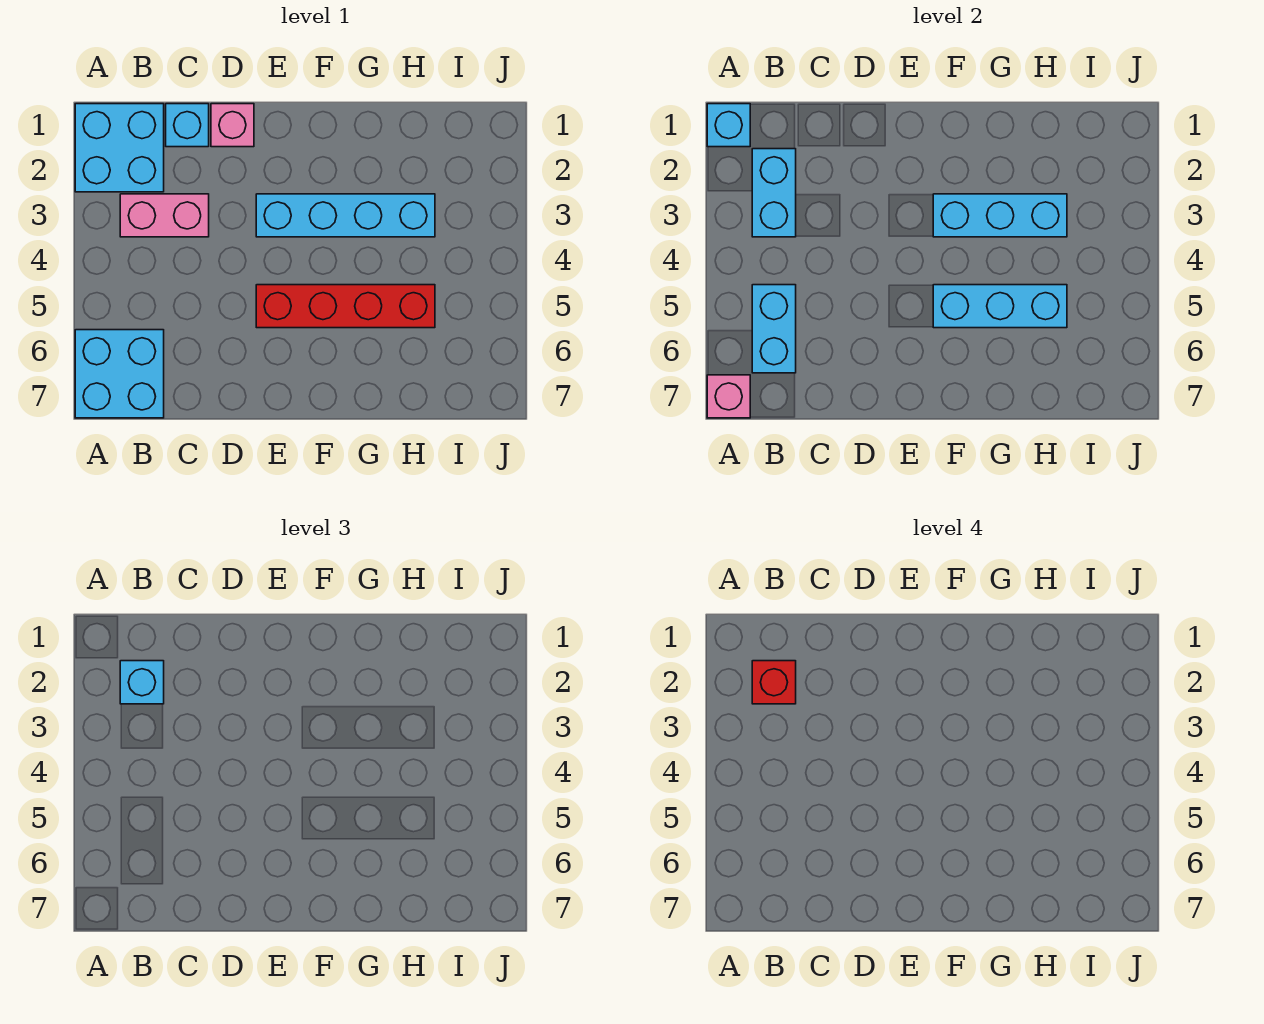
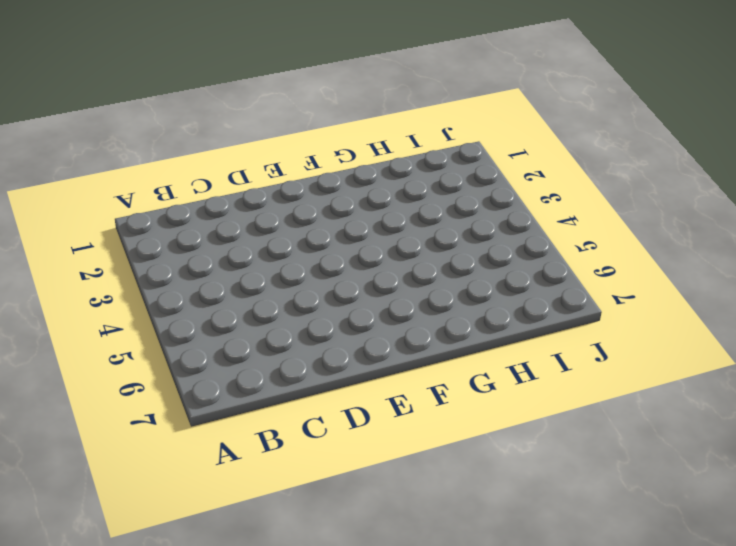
none -> cyan brick A1:B2 level 1
none -> cyan brick A6:B7 level 1
none -> pink brick B3:C3 level 1

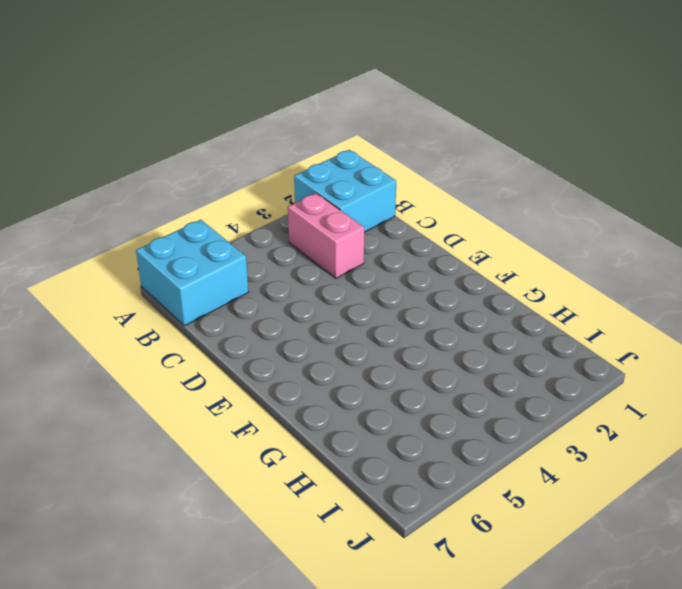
none -> cyan brick C1 level 1
none -> pink brick D1 level 1
none -> cyan brick E3:H3 level 1

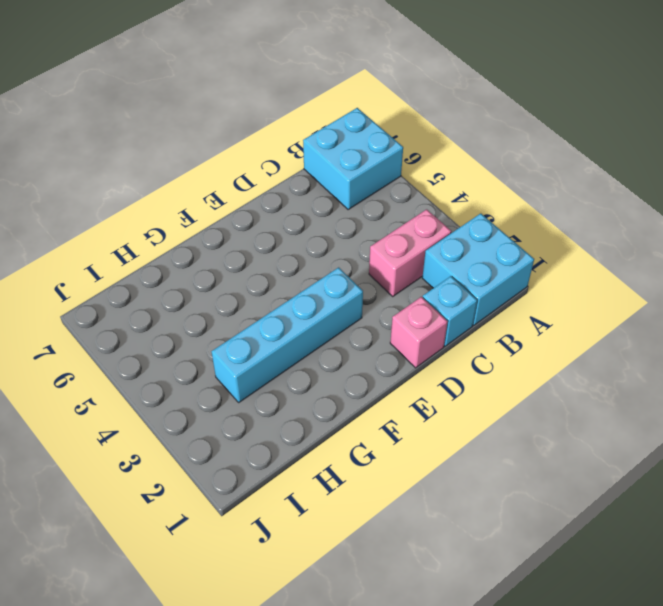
none -> red brick E5:H5 level 1
none -> cyan brick A1 level 2
none -> pink brick A7 level 2

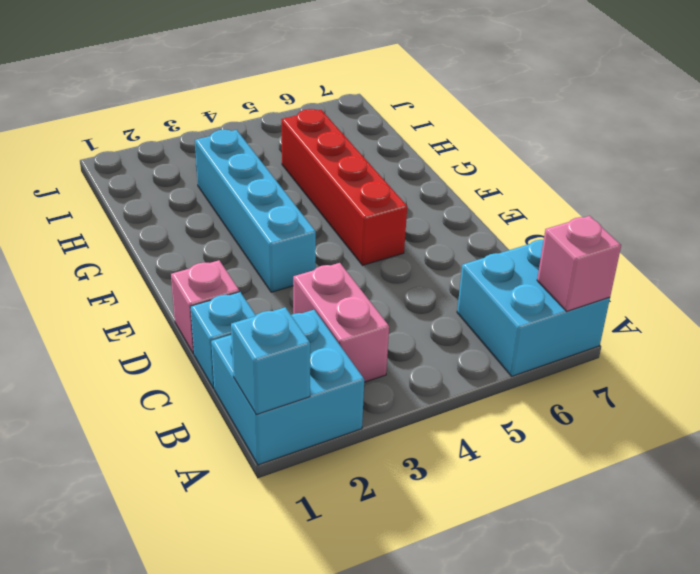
none -> cyan brick B2:B3 level 2
none -> cyan brick B5:B6 level 2
none -> cyan brick F3:H3 level 2

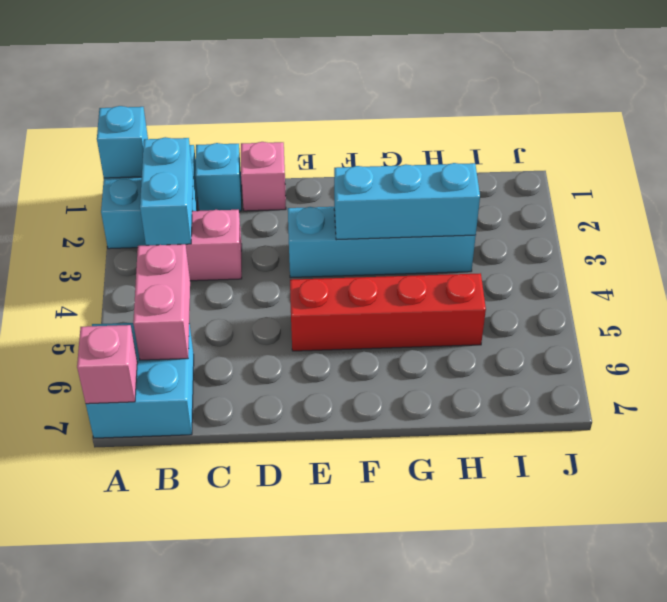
pink brick B5:B6 level 2 -> cyan brick B5:B6 level 2
none -> cyan brick F5:H5 level 2
none -> cyan brick B2 level 3
none -> red brick B2 level 4

